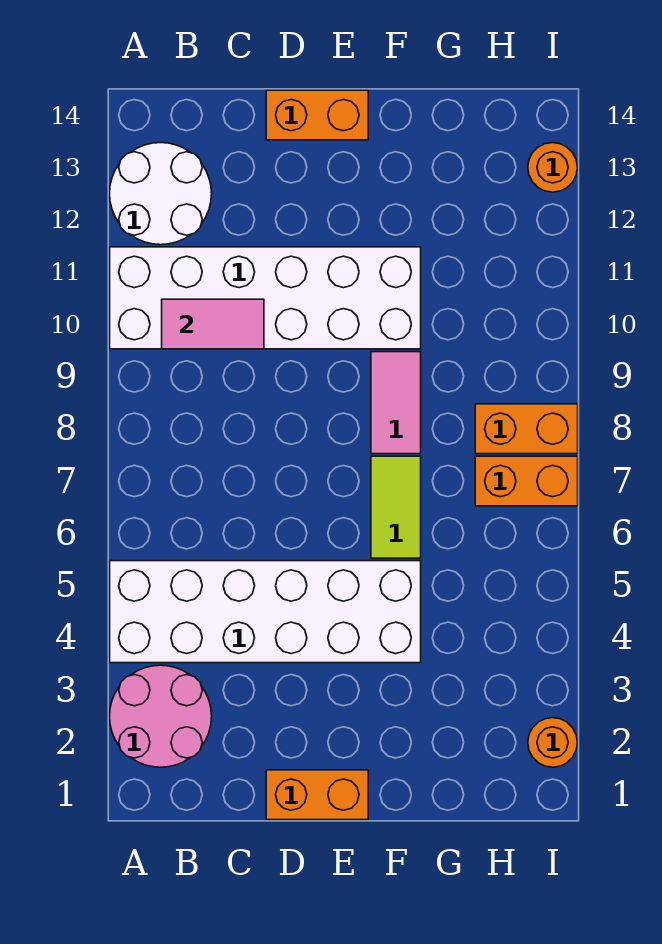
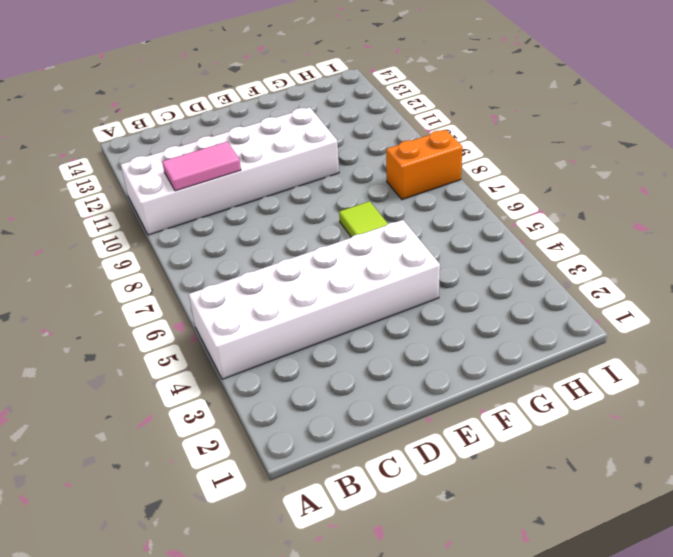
none -> pink round brick A2:B3 level 1
none -> white round brick A12:B13 level 1
none -> orange brick D1:E1 level 1

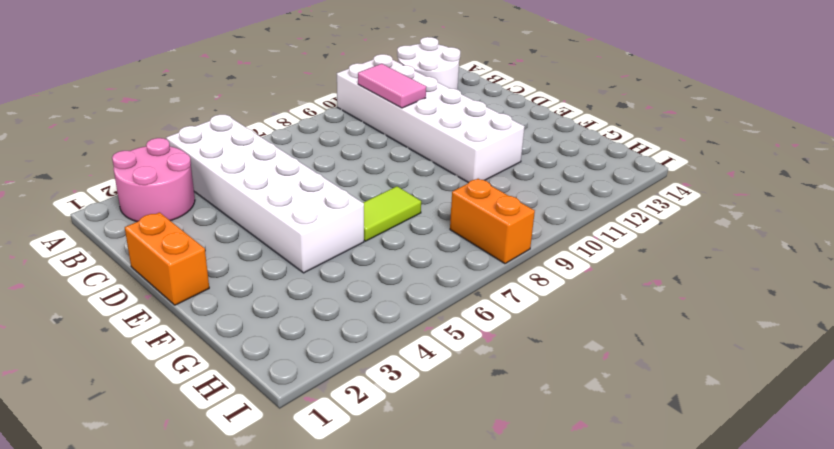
none -> orange brick D14:E14 level 1
none -> pink tile F8:F9 level 1
none -> orange brick H7:I7 level 1

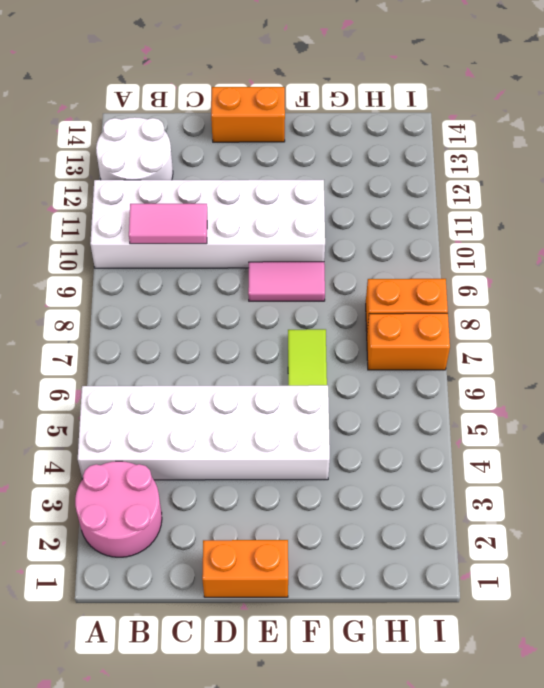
pink tile E9:F9 level 1 -> pink tile F8:F9 level 1
none -> orange round brick I2 level 1
none -> orange round brick I13 level 1

